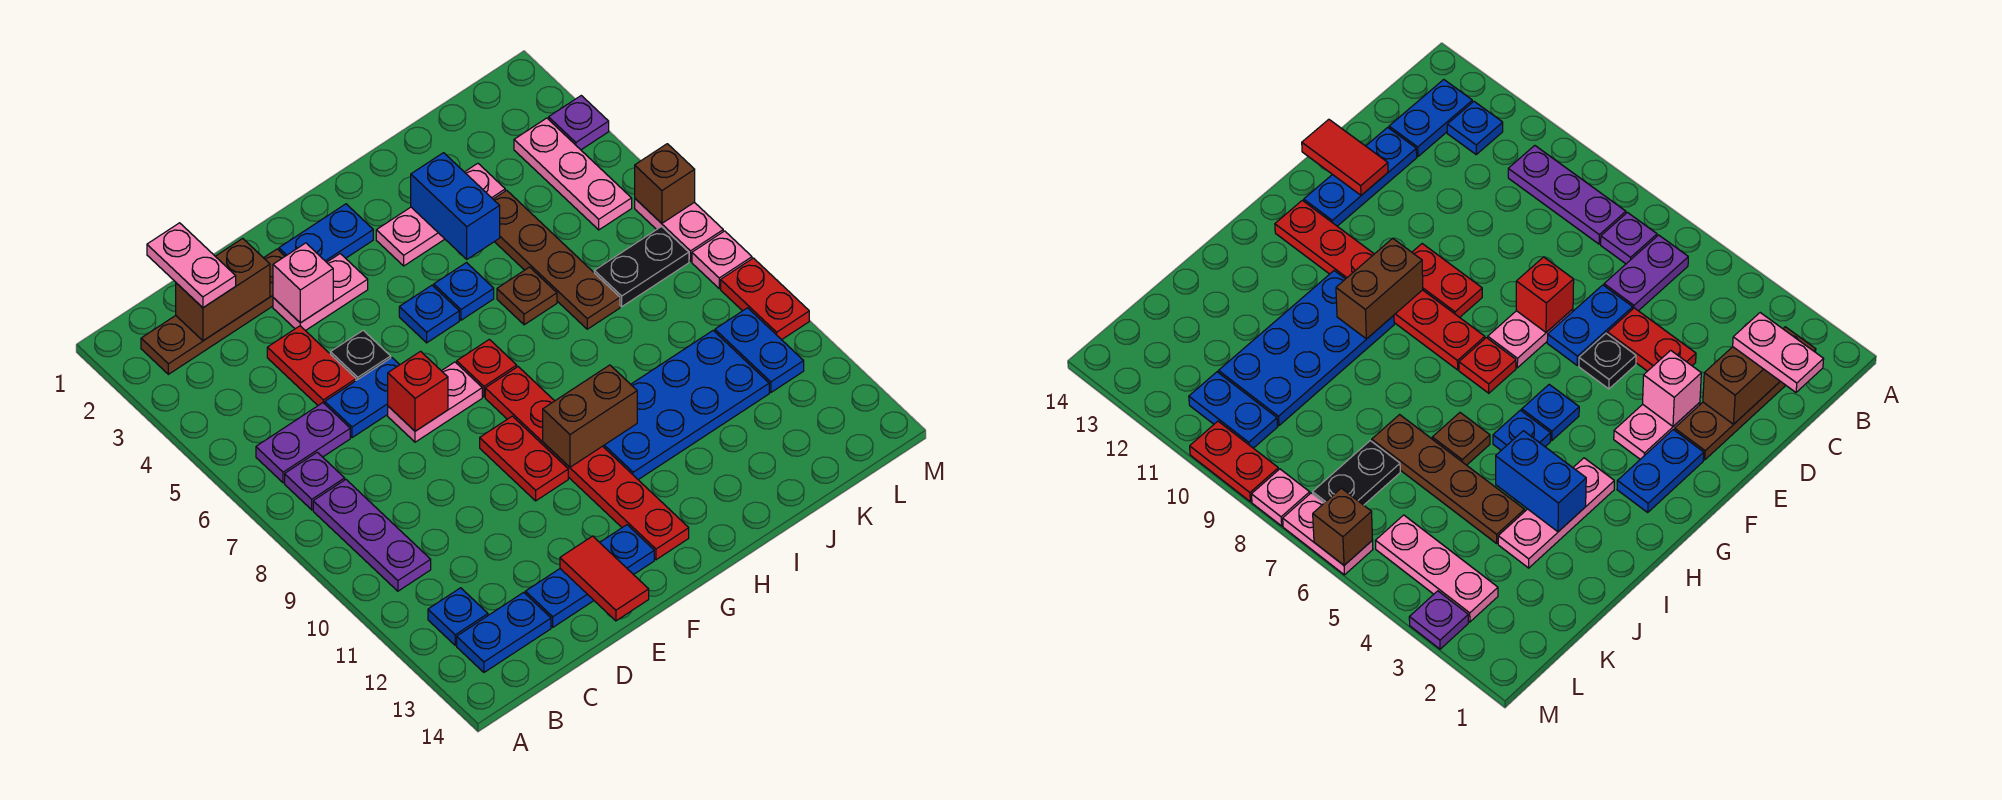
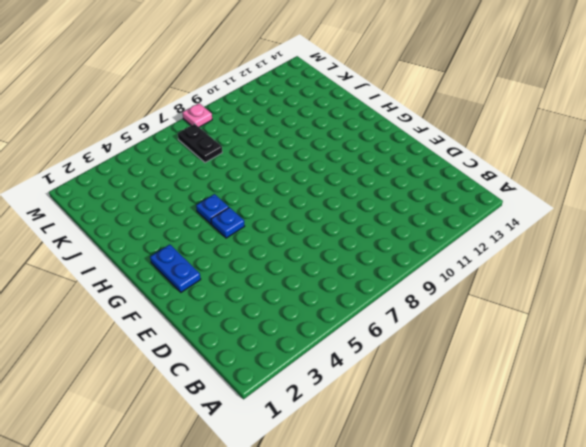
none -> brown plate B2:E2 level 1
none -> purple plate B6:C6 level 1
none -> purple plate B7 level 1
none -> purple plate B8:B10 level 1

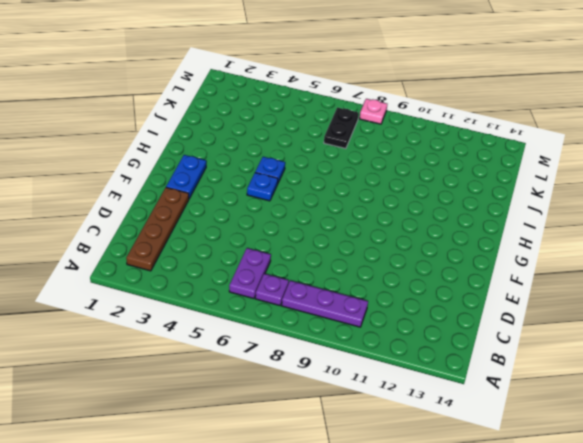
none -> blue plate B12 level 1
none -> blue plate B13:C13 level 1
none -> red plate D4:D5 level 1
none -> blue plate D6:E6 level 1

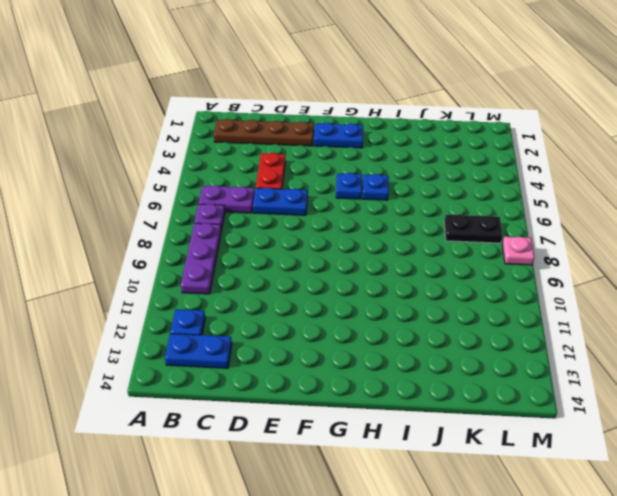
none -> blue plate D13:F13 level 1
none -> pink plate E3:F3 level 1
none -> black plate E5 level 1
none -> pink plate E7:F7 level 1

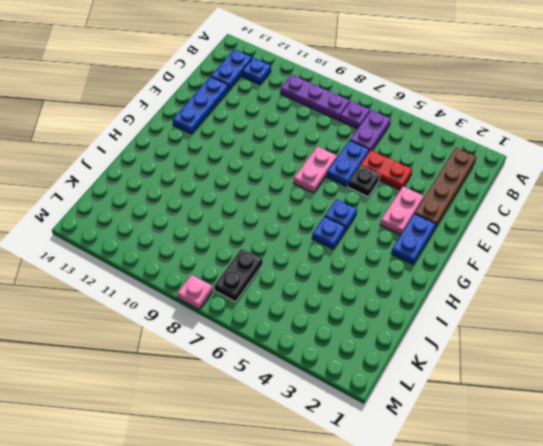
none -> red plate F9:F10 level 1
none -> red plate G7 level 1
none -> red plate G8:G13 level 1
none -> pink plate H3:J3 level 1

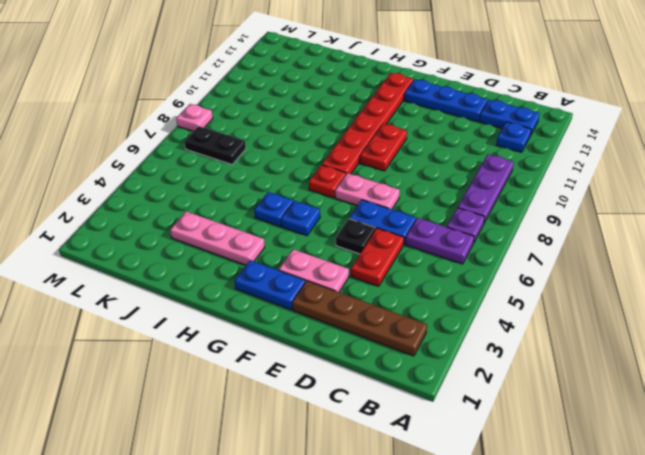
none -> blue plate H10:K11 level 1
none -> brown plate I6 level 1
none -> brown plate J4:J7 level 1
none -> pink plate L3:L5 level 1

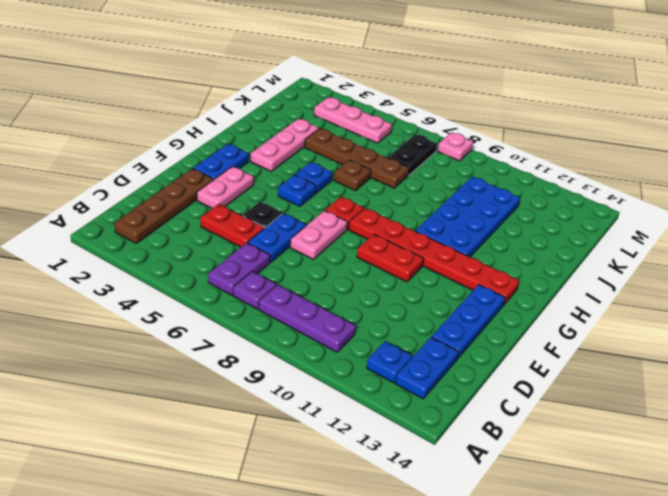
none -> blue plate L10:L11 level 1
none -> purple plate M3 level 1
none -> pink plate M6:M7 level 1
none -> red plate M9:M10 level 1

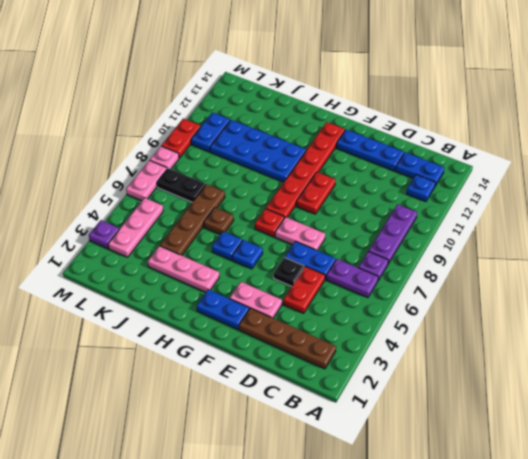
none -> brown brick C2:D2 level 2
none -> pink brick E3 level 2
none -> red brick E7 level 2
none -> red tile E13:E14 level 2

